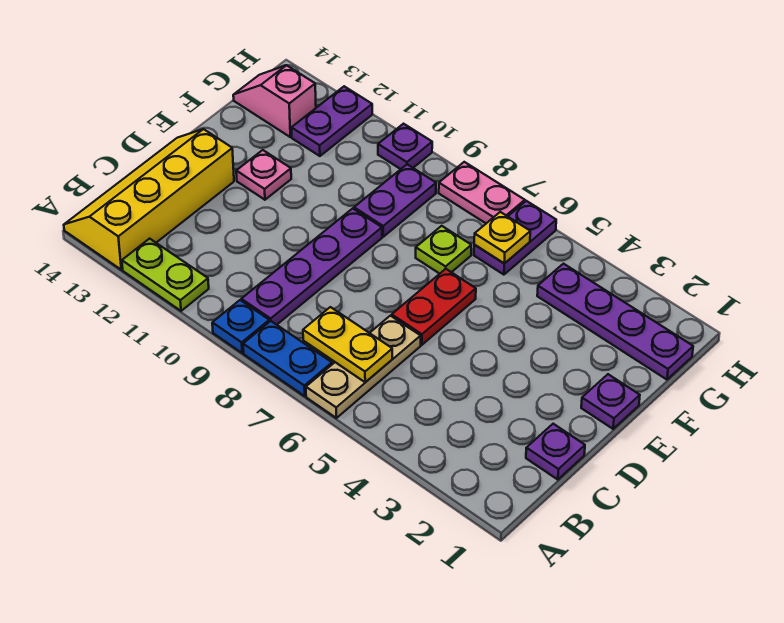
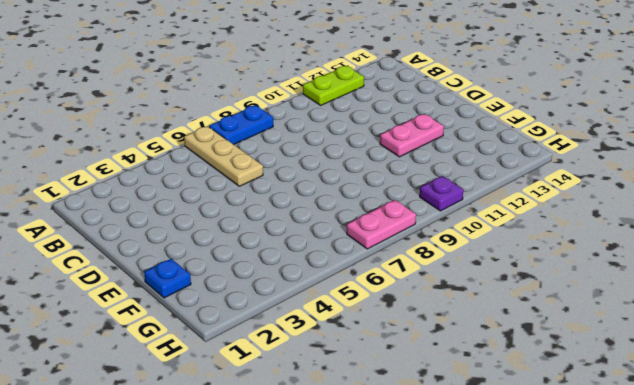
pink plate E11:E12 level 1 -> pink plate E12 level 1
blue plate F1 level 1 -> blue plate A9 level 1
none -> yellow slope A13:D14 level 1 top 13
none -> purple plate B9:E9 level 1
none -> purple plate C1 level 1

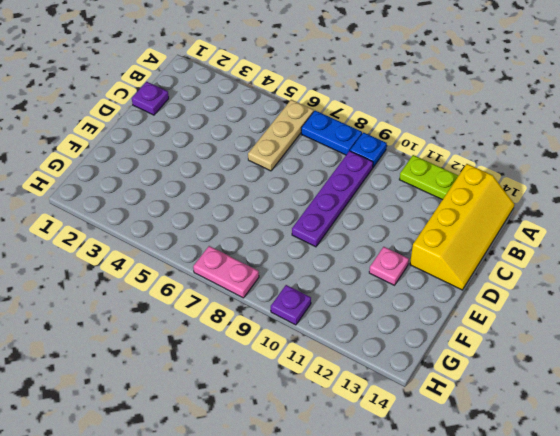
none -> red plate D6:E6 level 1
none -> purple plate E1 level 1
none -> lime plate F7 level 1

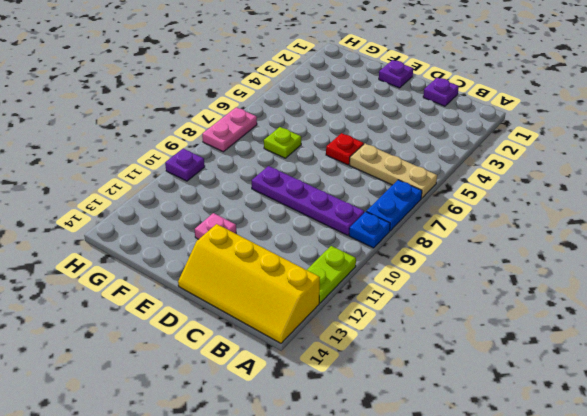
red plate D6 level 1 -> red plate D6:E6 level 1
none -> purple plate F9:G9 level 1
none -> purple plate G1:G4 level 1
none -> purple plate G6:H6 level 1

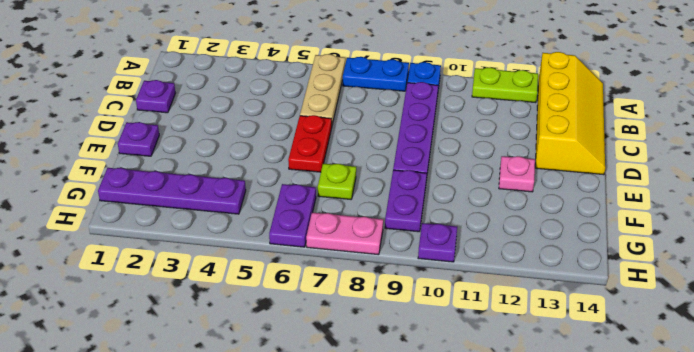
none -> purple plate G12:H12 level 1
none -> pink slope G13:G14 level 1 top 13
none -> yellow plate B6:B7 level 2

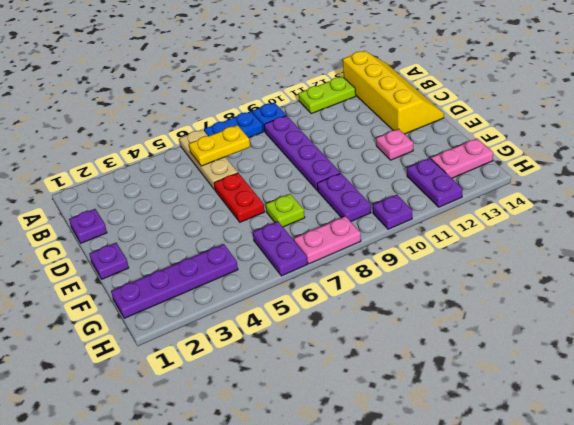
pink plate G13:G14 level 1 -> pink slope G13:G14 level 1 top 13
none -> yellow plate G6 level 2

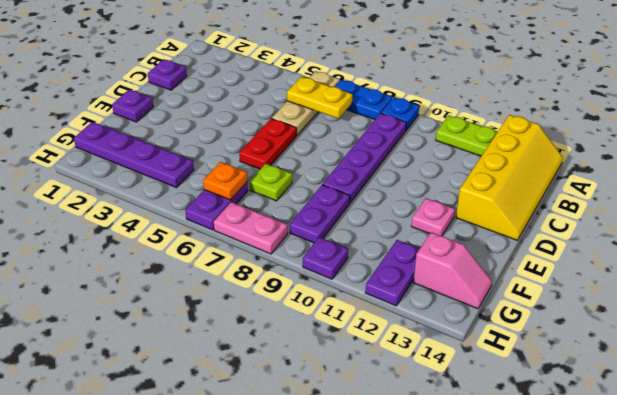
orange plate G6 level 2 -> yellow plate G6 level 2

